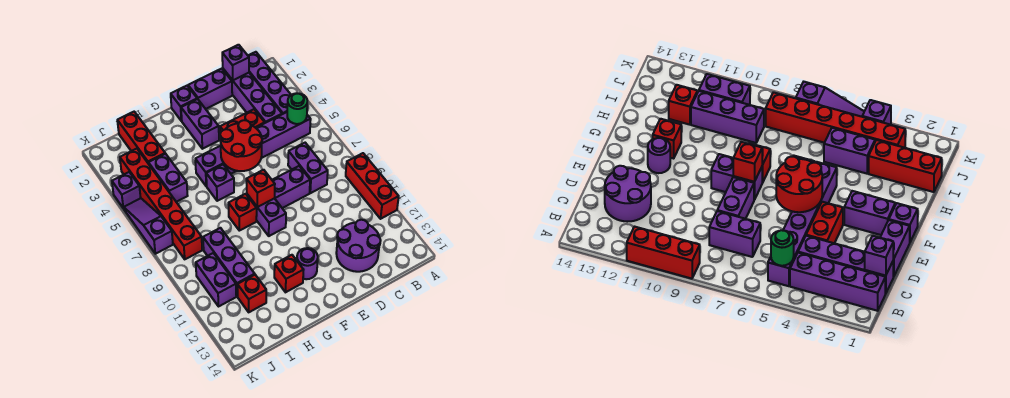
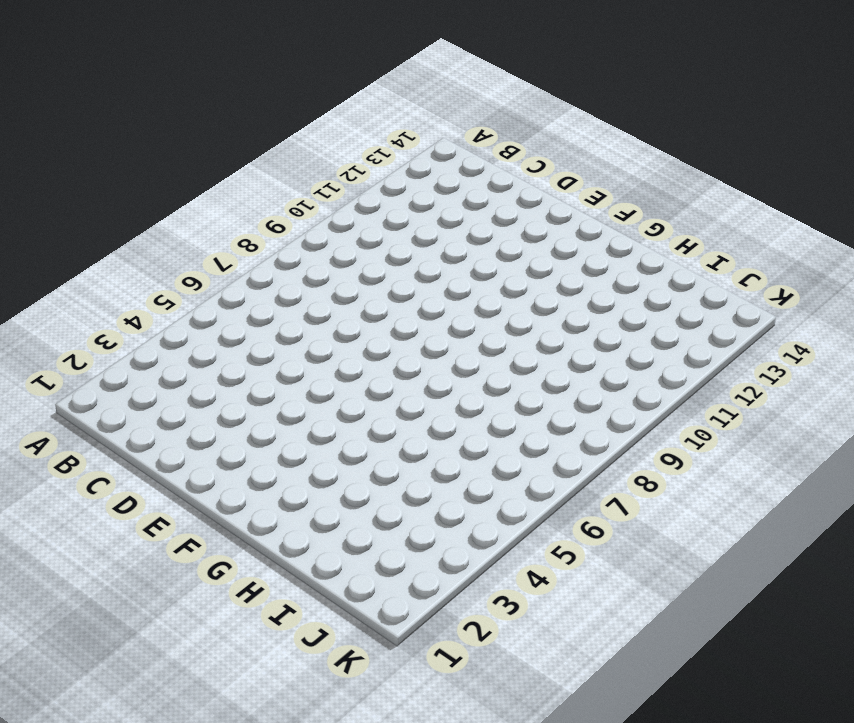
none -> red brick A9:A11 level 1
none -> purple brick B1:B4 level 1
none -> purple brick B5:G5 level 1

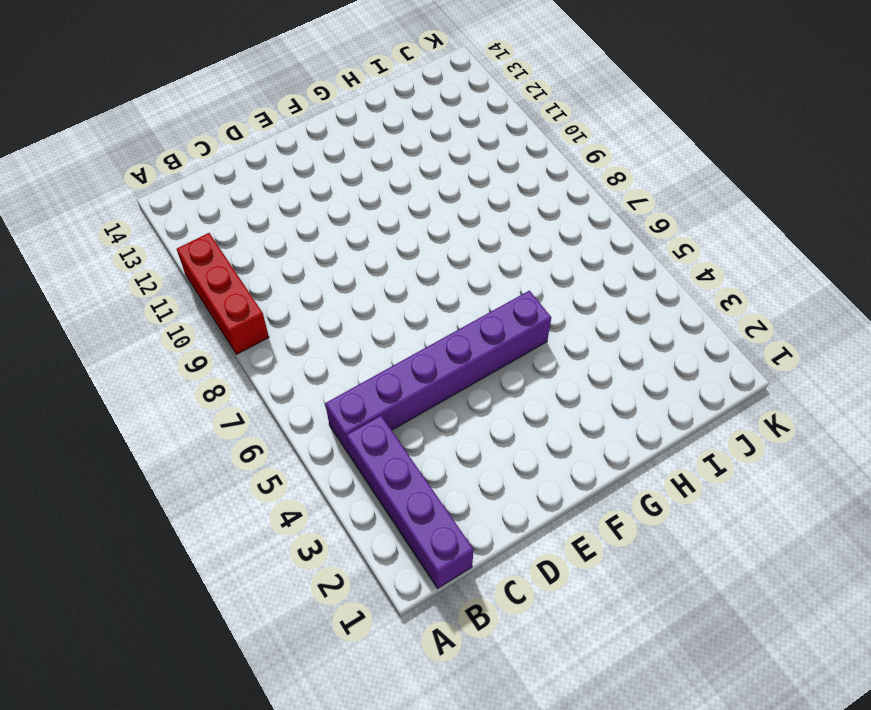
none -> purple brick C1:C4 level 1
none -> purple brick C7:C8 level 1
none -> purple round brick C12:D13 level 1

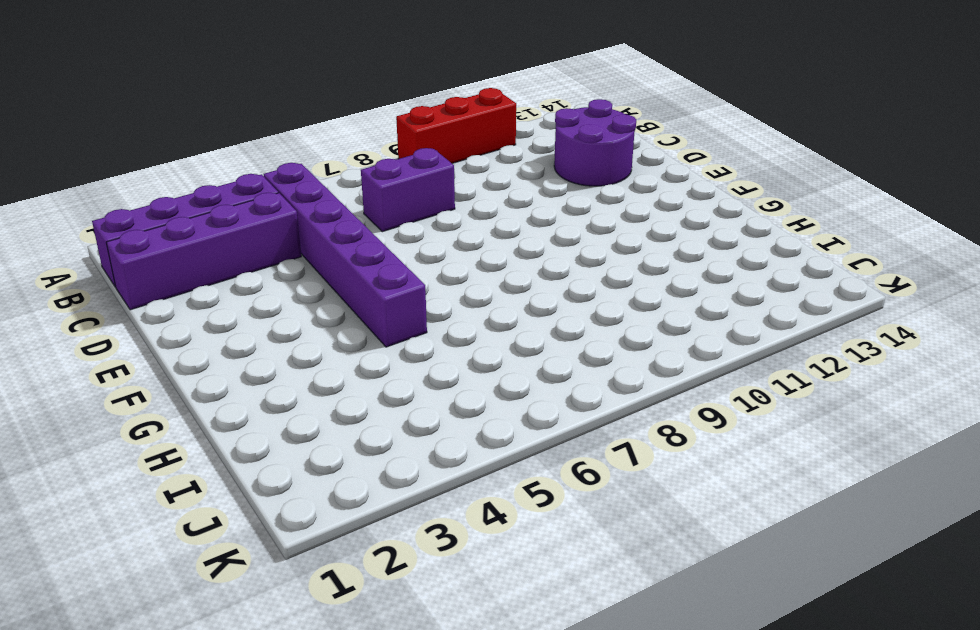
none -> purple brick D1:E1 level 1
none -> red brick D4:E4 level 1
none -> purple brick D8:E8 level 1

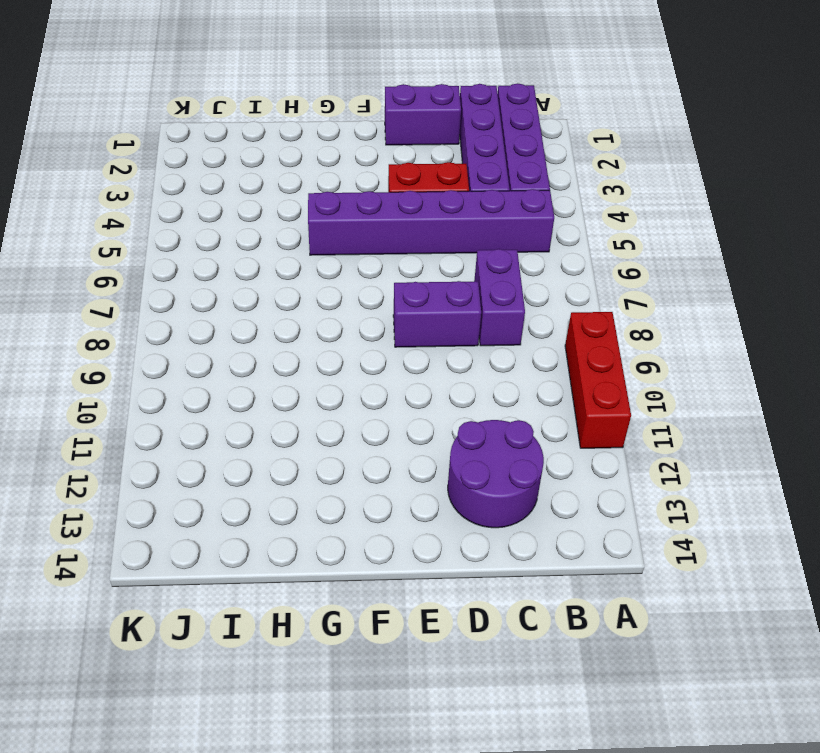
none -> purple brick F1 level 1
none -> purple brick F2:F3 level 1
none -> purple brick F8:F9 level 1

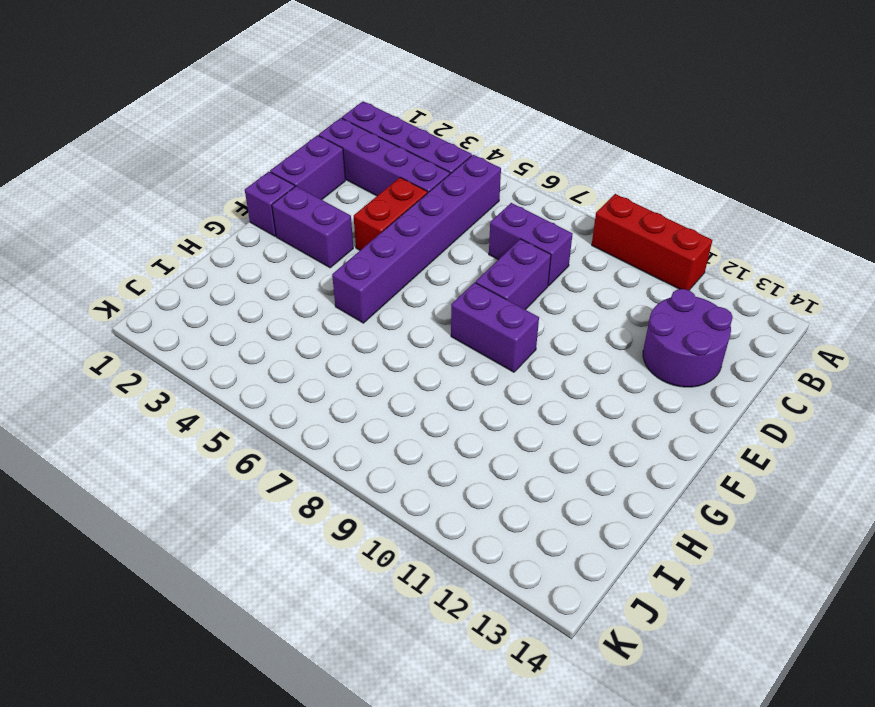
none -> purple round brick F12 level 1
none -> purple brick G6 level 1
none -> red brick G8 level 1

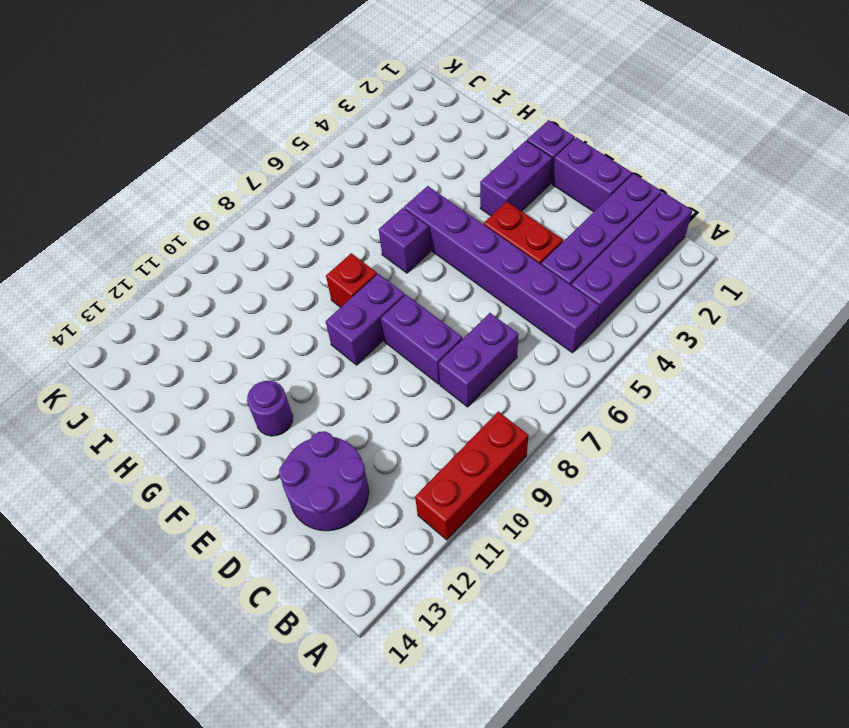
none -> red brick G12 level 1
none -> red brick I1:I3 level 1
none -> purple brick I4:I5 level 1

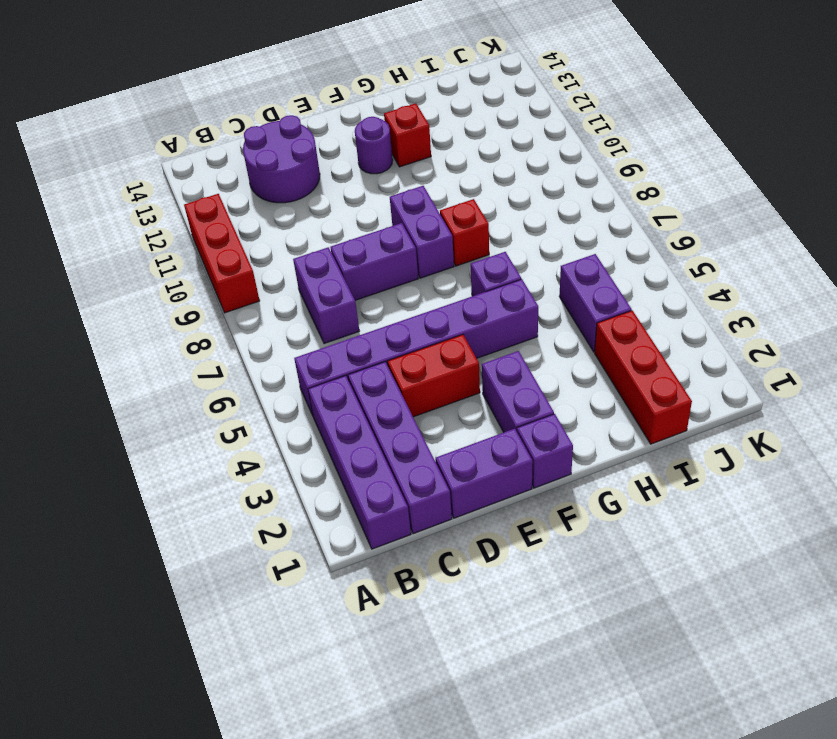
none -> purple brick I9:I11 level 1
none -> red brick I12 level 1
none -> red brick J3:J8 level 1

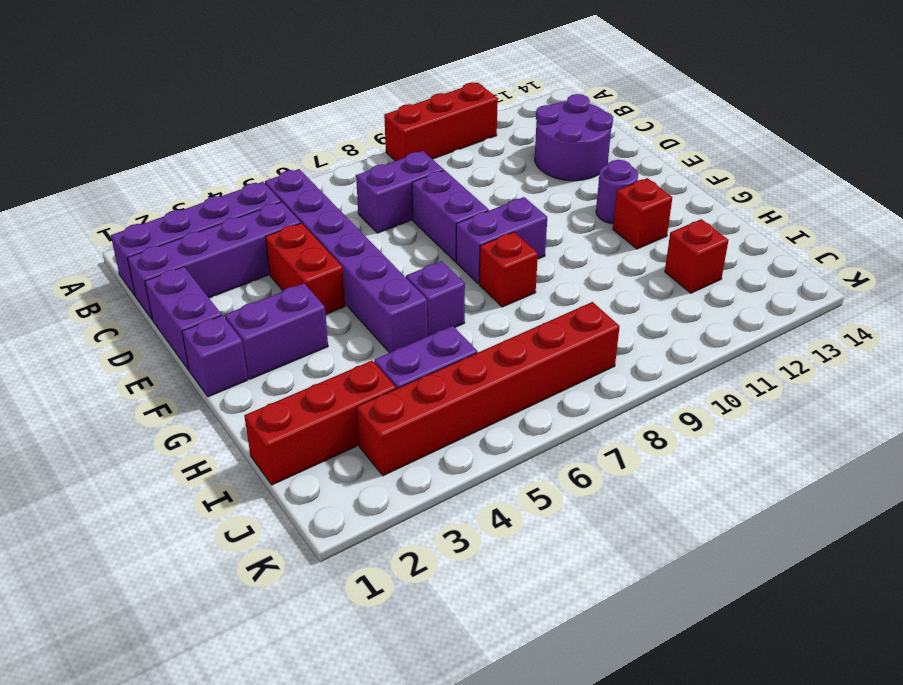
none -> purple brick I9:I11 level 1
none -> purple brick J10:J11 level 1
none -> purple brick K4 level 1

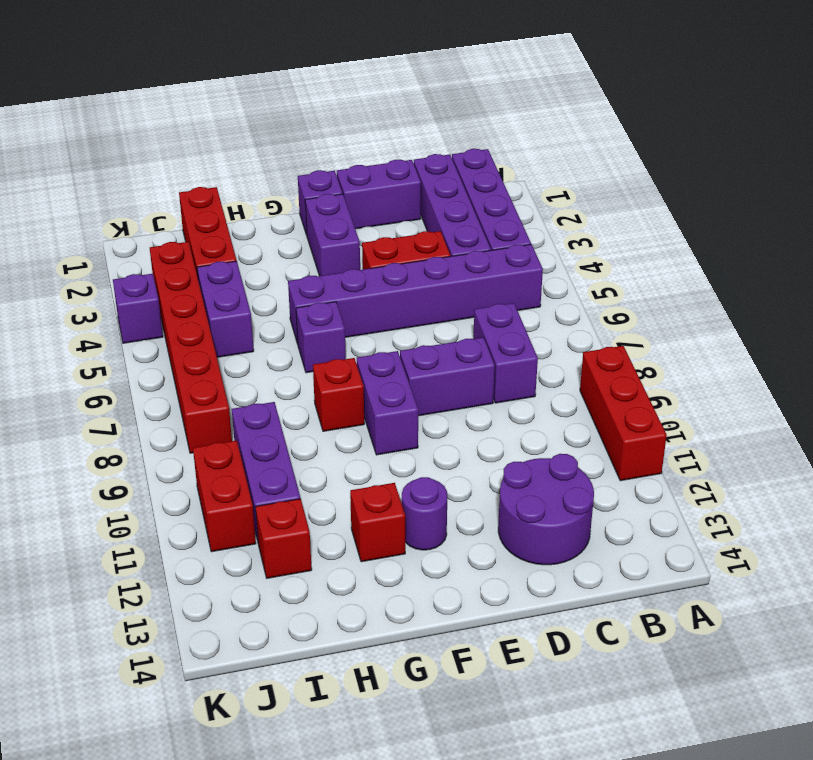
red brick J10:J11 level 1 -> purple brick J10:J11 level 1
none -> purple slope K5:K7 level 1 top 7
none -> green round brick B5 level 2
none -> purple brick C1 level 2

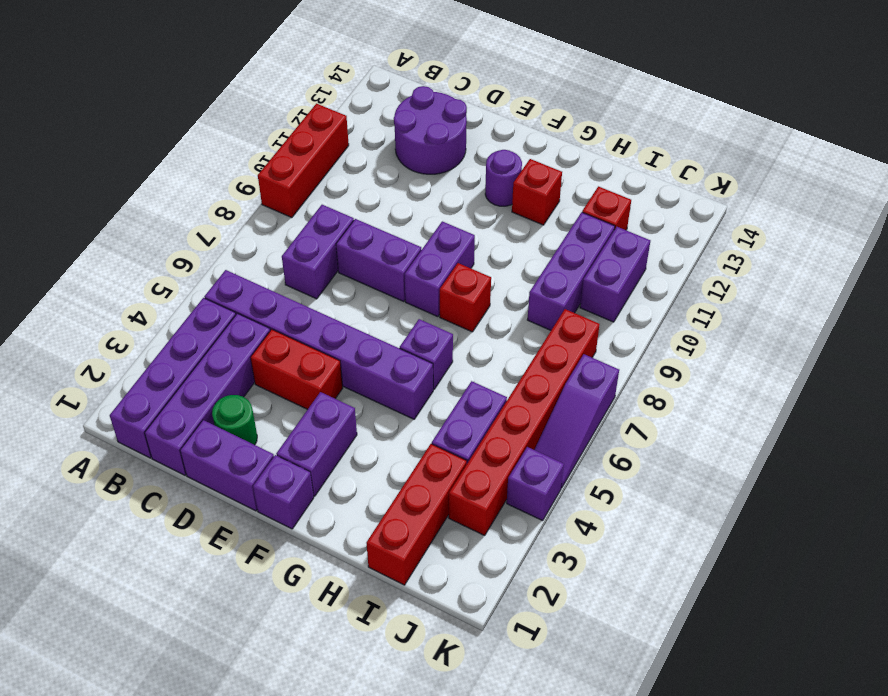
green round brick D2 level 1 -> green round brick B5 level 2
none -> purple brick C1 level 2
none -> red round brick E5:F6 level 2
none -> red brick F8 level 2

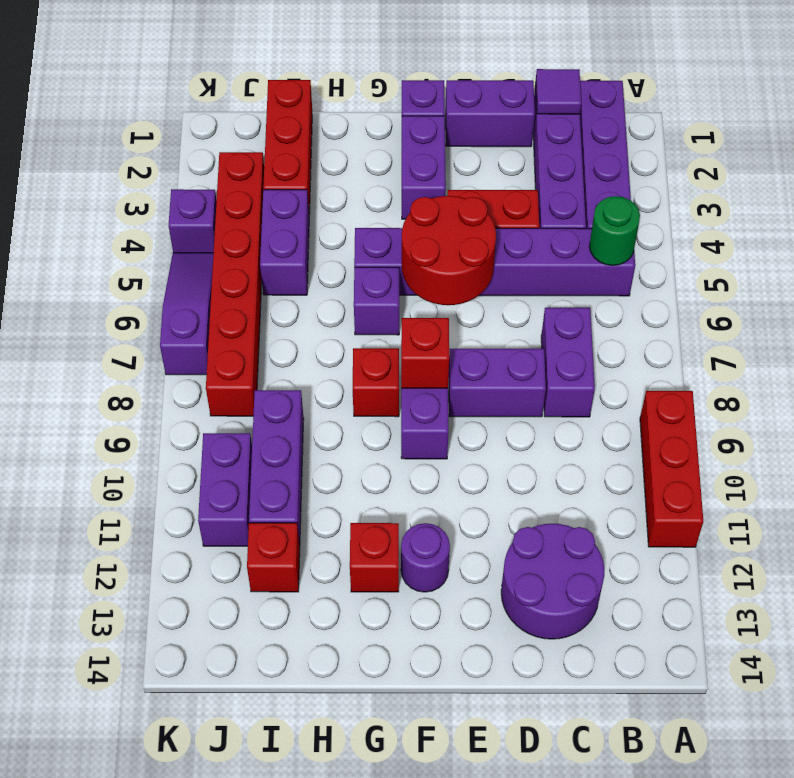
purple tile C1 level 2 -> purple brick C1 level 2

